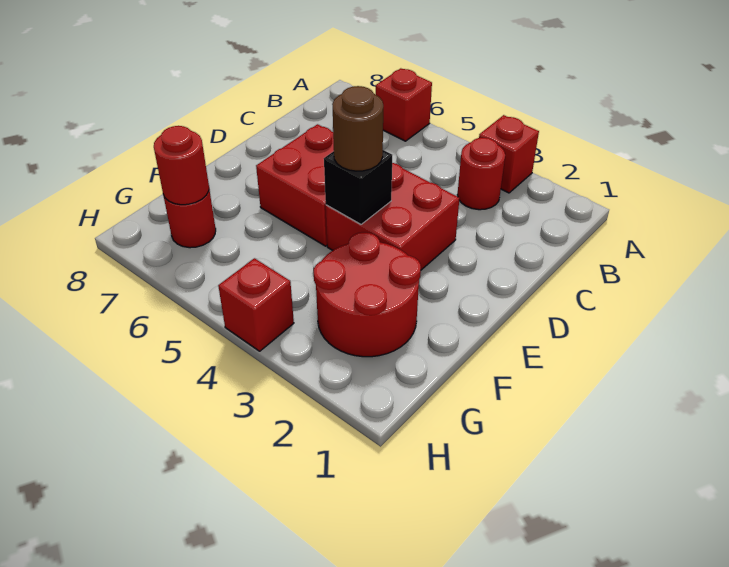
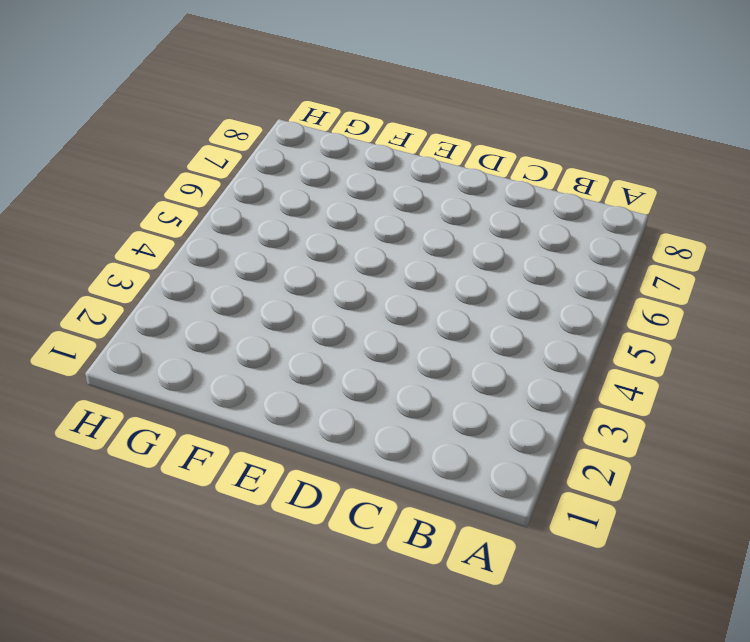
none -> red brick A3 level 1
none -> red brick A6 level 1

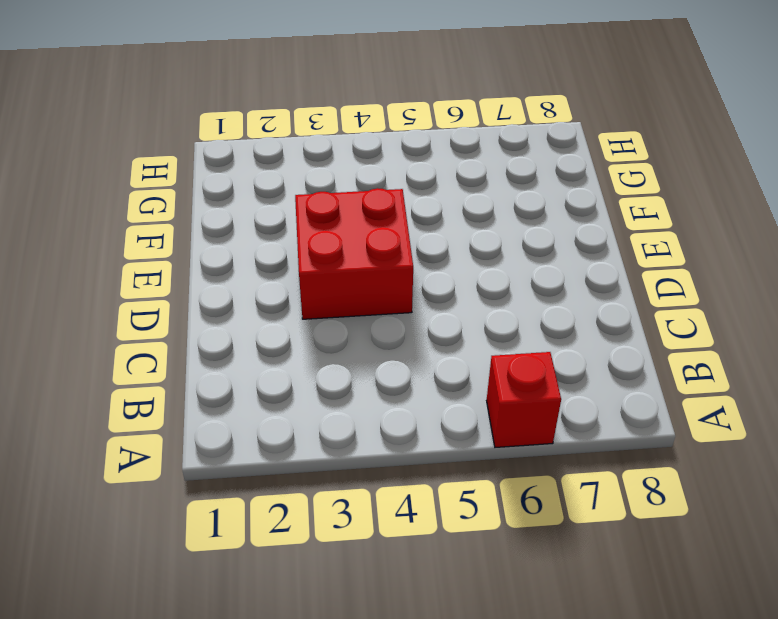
none -> red brick A3 level 1
none -> red round brick B3 level 1

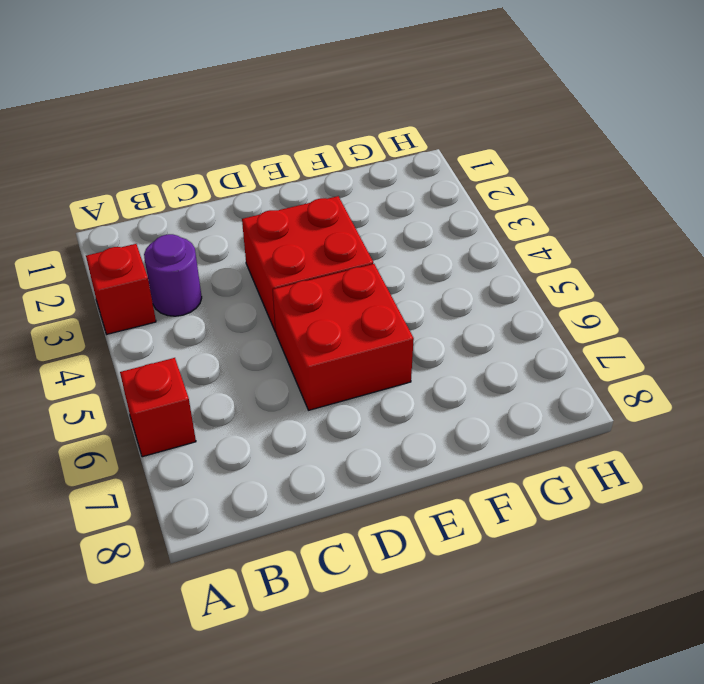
purple round brick B3 level 1 -> red round brick B3 level 1
none -> red round brick F2:G3 level 1
none -> red round brick G7 level 1

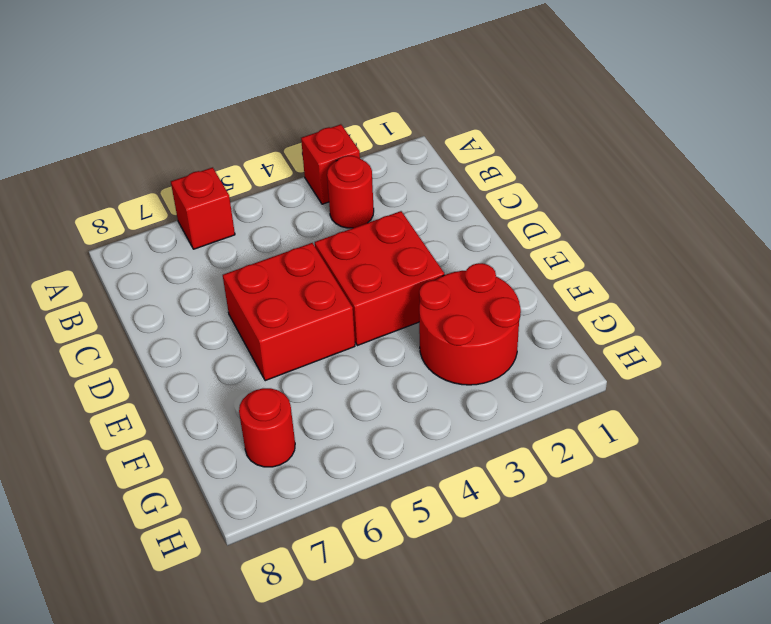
none -> red brick H4 level 1
none -> black brick E4 level 2

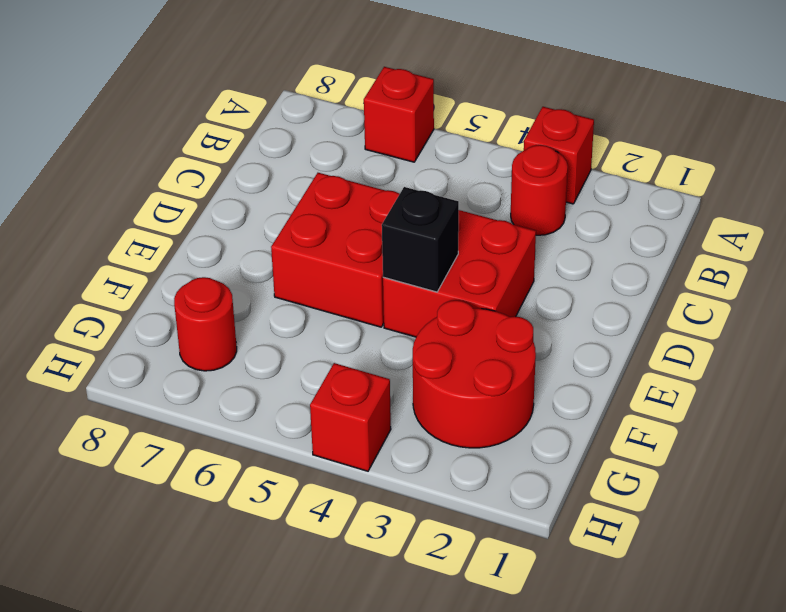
none -> red round brick G7 level 2
none -> brown round brick E4 level 3

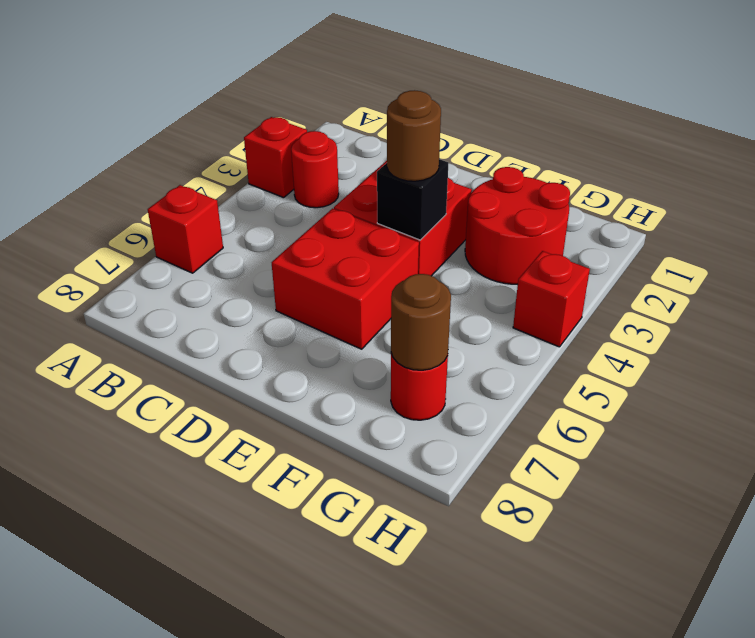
brown round brick G7 level 2 -> red round brick G7 level 2

